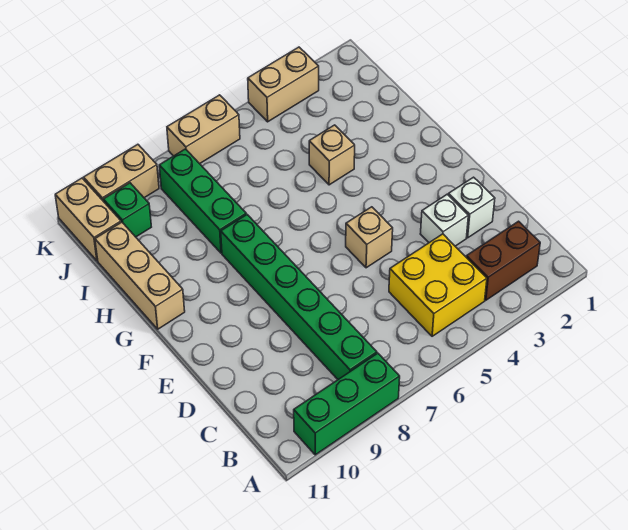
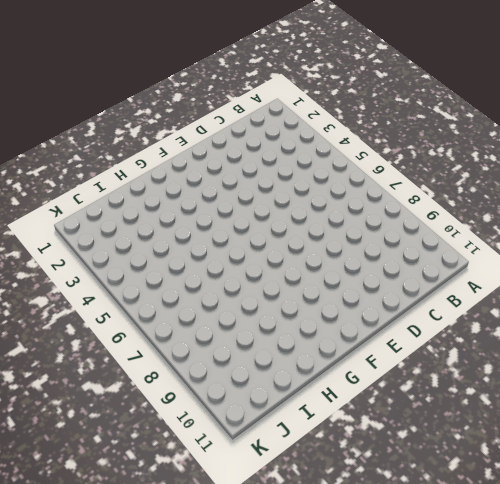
none -> green brick A8:A10 level 1
none -> brown brick B2:B3 level 1
none -> yellow brick B4:C5 level 1

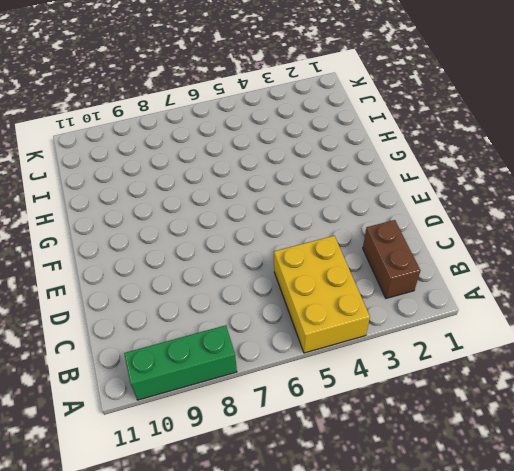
yellow brick A4:C5 level 1 -> yellow brick B4:C5 level 1
brown brick B2:C2 level 1 -> brown brick B2:B3 level 1
none -> green brick B8:G8 level 1
none -> white brick D2 level 1
none -> white brick D3 level 1

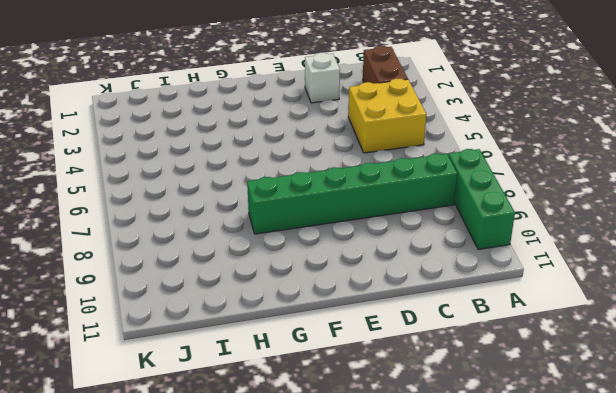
none -> white brick D3 level 1
none -> tan brick E5 level 1
none -> tan brick G11:I11 level 1

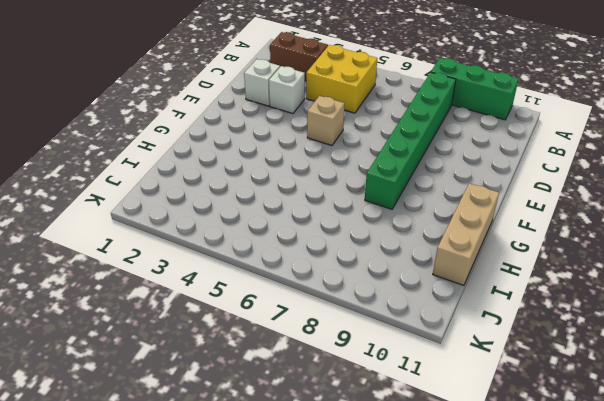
none -> tan brick H4 level 1
none -> green brick H8:J8 level 1
none -> green brick J10 level 1

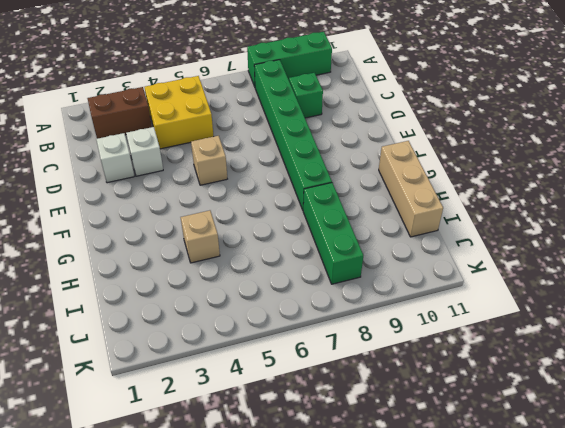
green brick C9 level 1 -> green brick J10 level 1
none -> tan brick J11:K11 level 1
none -> tan brick K3:K4 level 1
none -> tan brick K6:K7 level 1

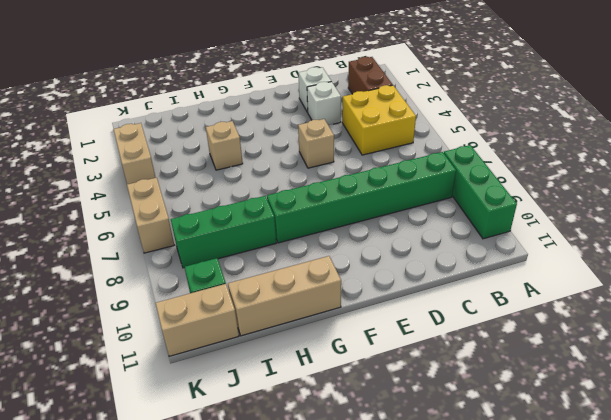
none -> tan brick K9:K10 level 1

